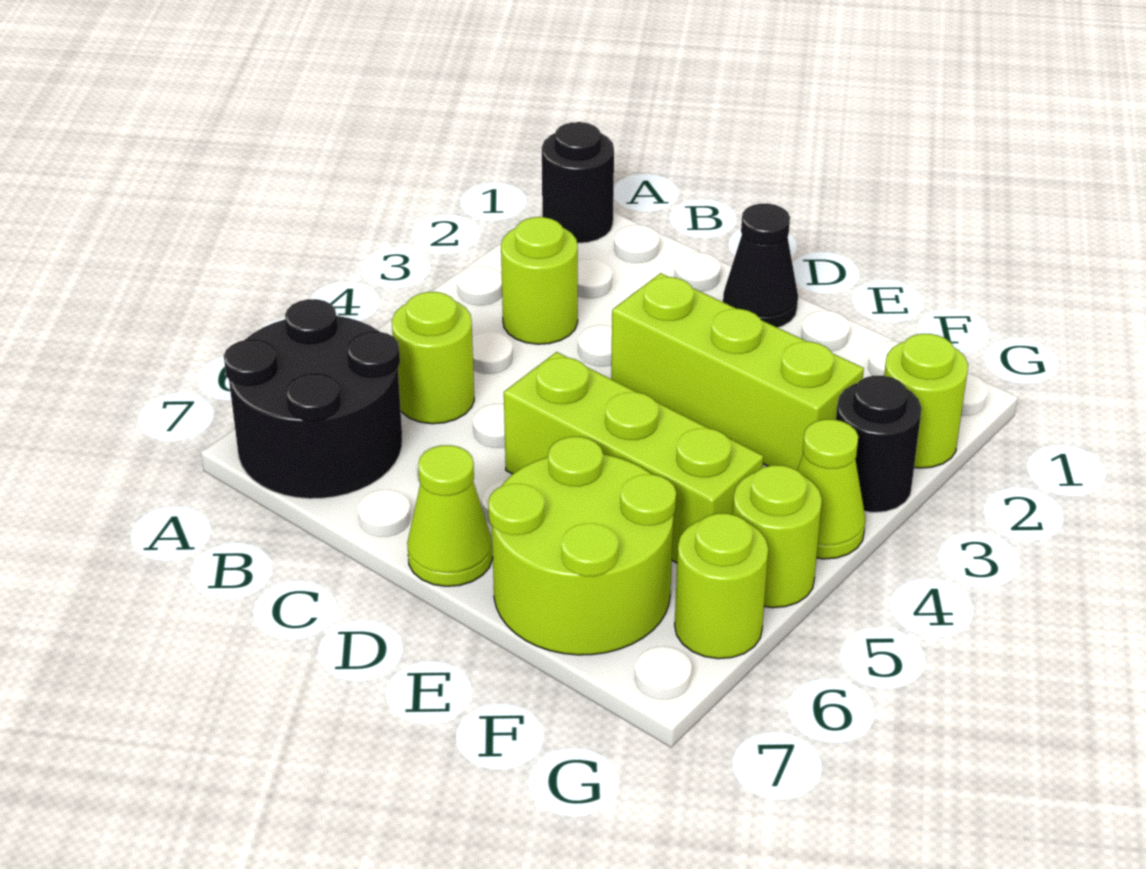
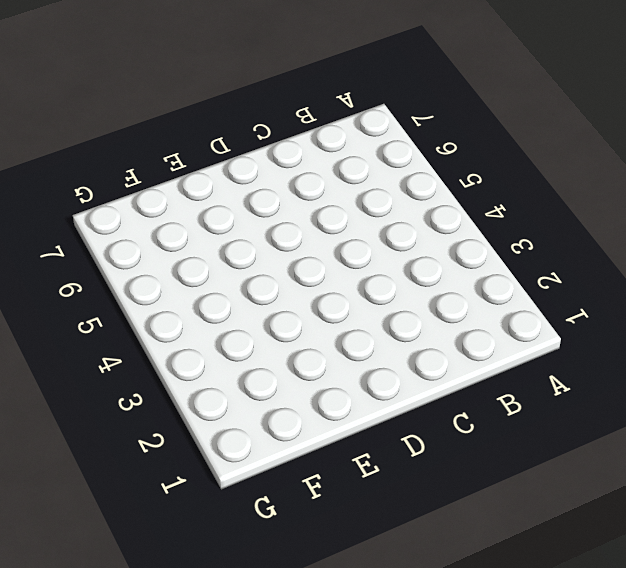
none -> black round brick A1 level 1
none -> black round brick A6:B7 level 1
none -> lime round brick B3 level 1

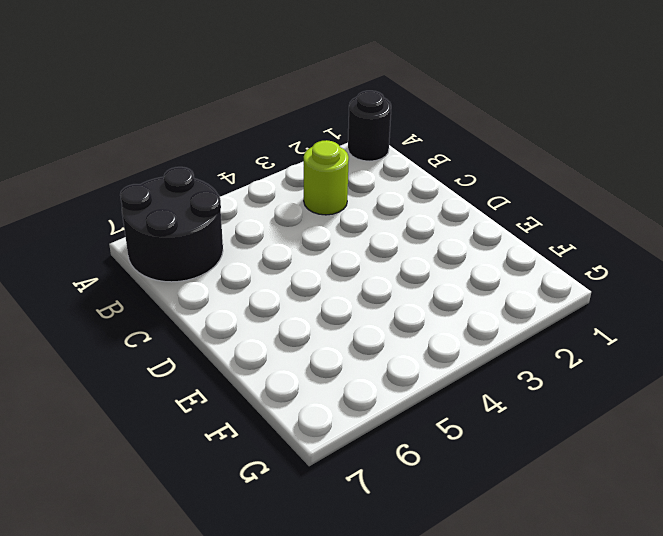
none -> lime round brick B5 level 1
none -> black cone D1 level 1
none -> lime brick D3:F3 level 1

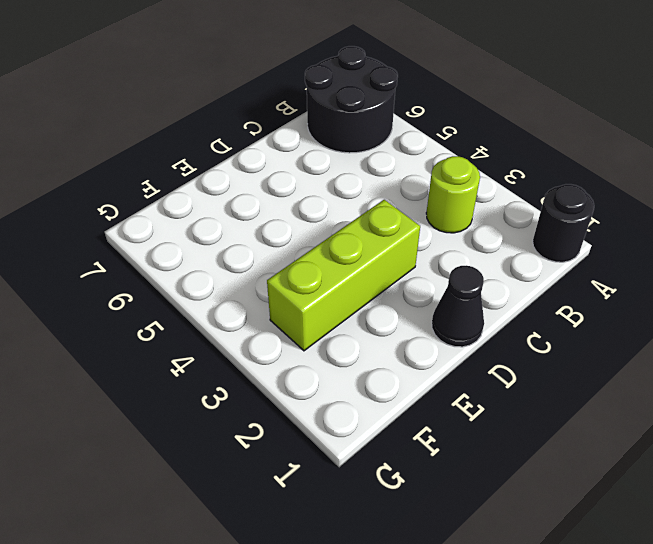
none -> lime round brick B5 level 1
none -> lime brick D5:F5 level 1
none -> lime cone D7 level 1

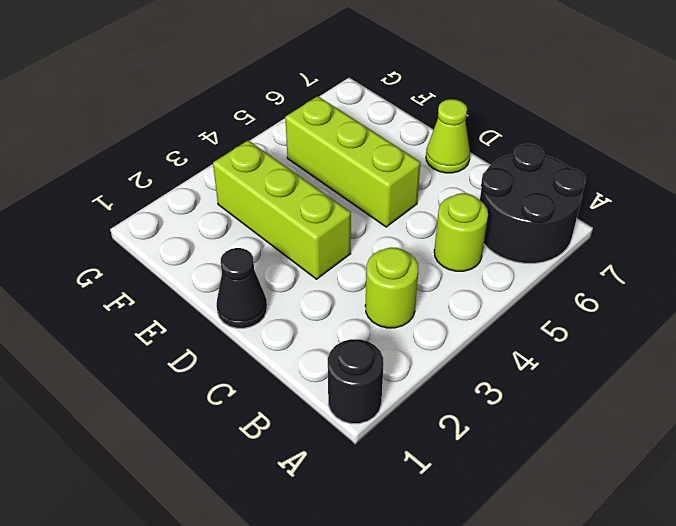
none -> lime round brick E6:F7 level 1
none -> lime round brick G2 level 1
none -> black round brick G3 level 1

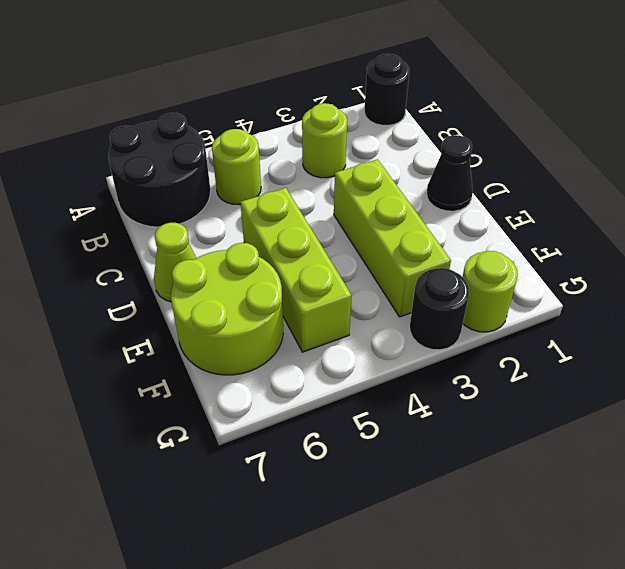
none -> lime cone G4 level 1
none -> lime round brick G5 level 1
none -> lime round brick G6 level 1

